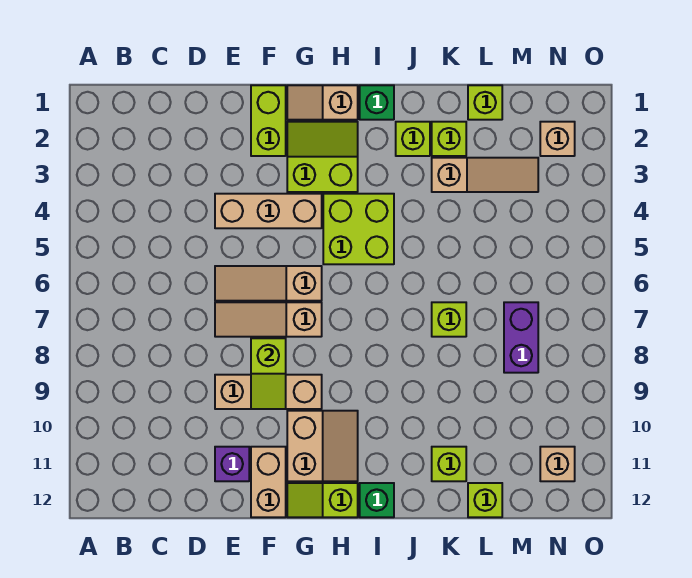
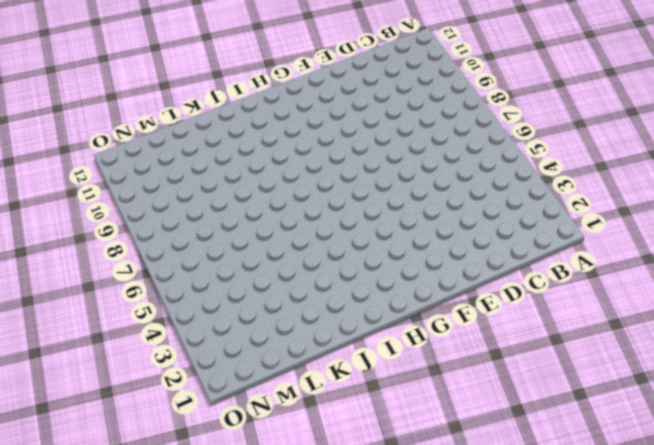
none -> tan brick E4:G4 level 1
none -> tan slope E6:G6 level 1 top G
none -> tan slope E7:G7 level 1 top G

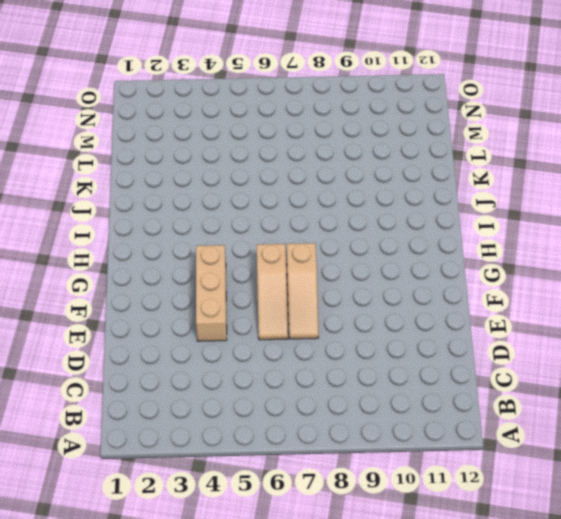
none -> tan brick E9:G9 level 1
none -> purple brick E11 level 1
none -> lime brick F1:F2 level 1

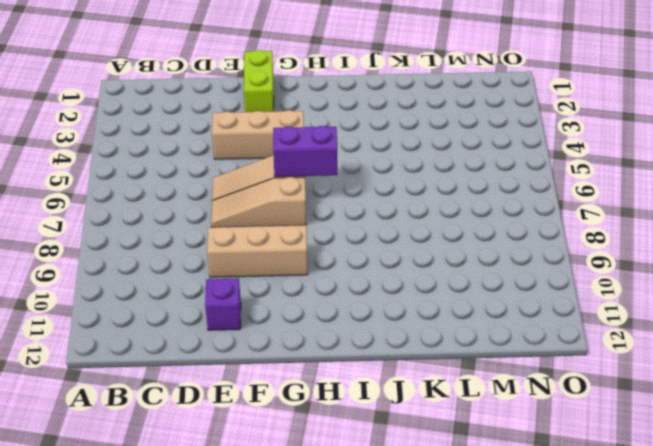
purple brick G6:H6 level 2 -> purple brick M7:M8 level 1
none -> tan brick F11:F12 level 1
none -> tan slope G1:H1 level 1 top H
none -> lime slope G2:H3 level 1 top 3

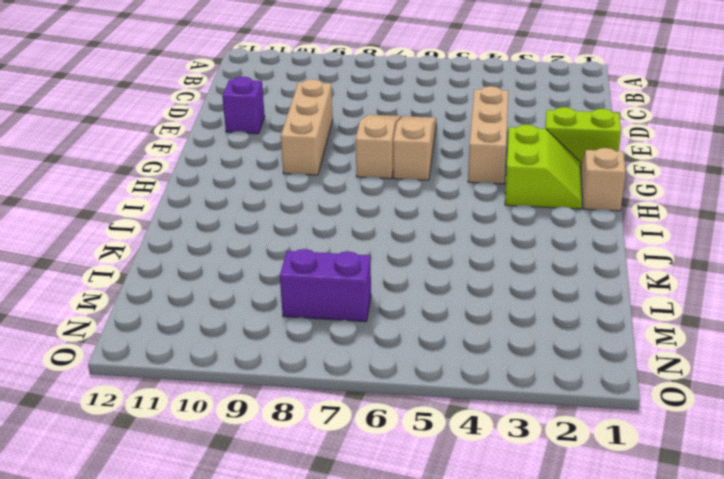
none -> tan brick F11:F12 level 1
none -> tan slope G10:H11 level 1 top G
none -> lime slope G12:H12 level 1 top H

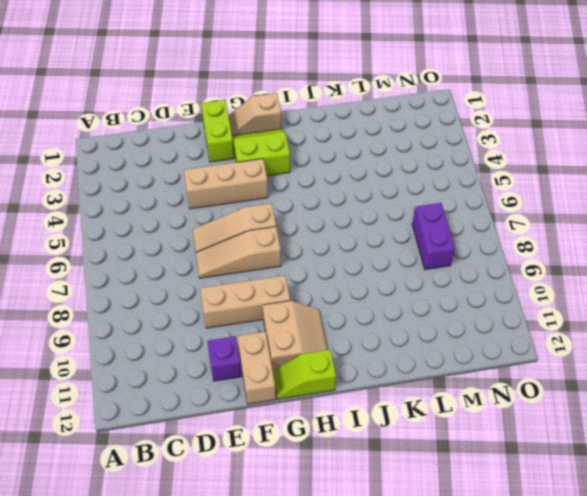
none -> lime brick H4:I5 level 1
none -> green brick I1 level 1
none -> green brick I12 level 1

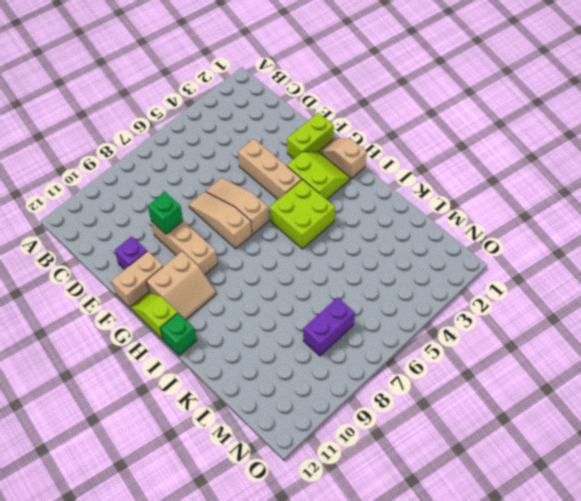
green brick E9 level 2 -> green brick I1 level 1
none -> lime brick J2 level 1
none -> lime brick K2 level 1
none -> tan slope K3:M3 level 1 top K

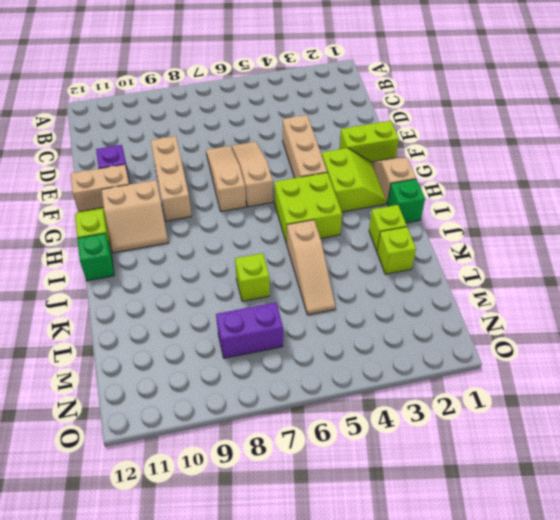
tan slope J5:L5 level 1 top J -> tan slope K3:M3 level 1 top K
none -> lime brick K11 level 1
none -> lime brick L1 level 1
none -> lime brick L12 level 1

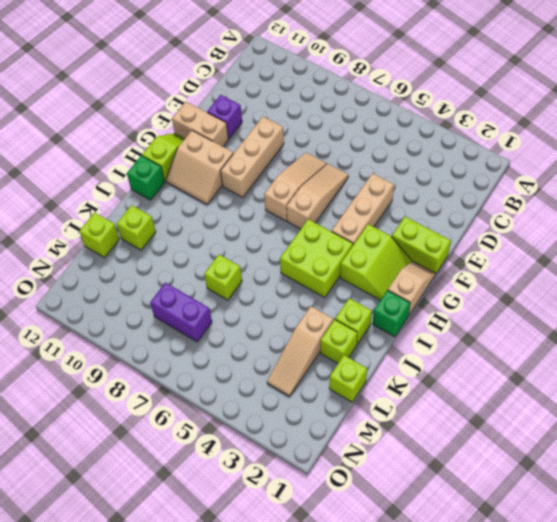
none -> tan brick N2 level 1
none -> tan brick N11 level 1
none -> lime slope F8:F9 level 2 top 8

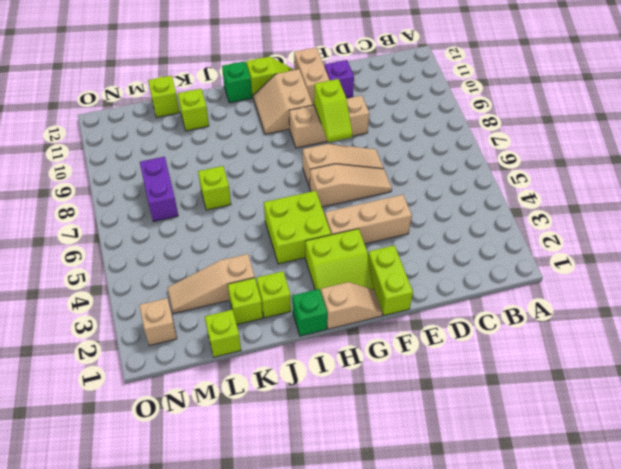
lime slope F8:F9 level 2 top 9 -> lime slope F8:F9 level 2 top 8
none -> tan brick N11 level 1

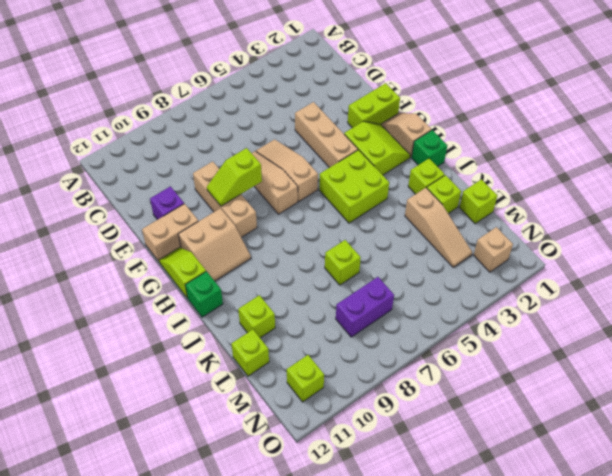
lime brick N11 level 1 -> tan brick N11 level 1

